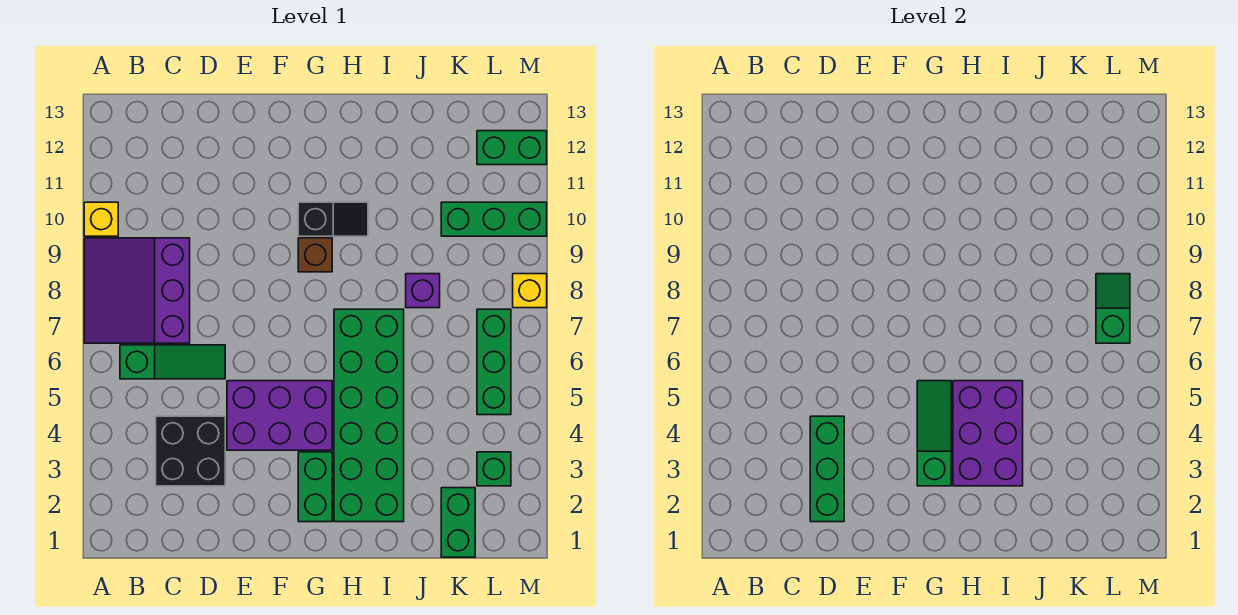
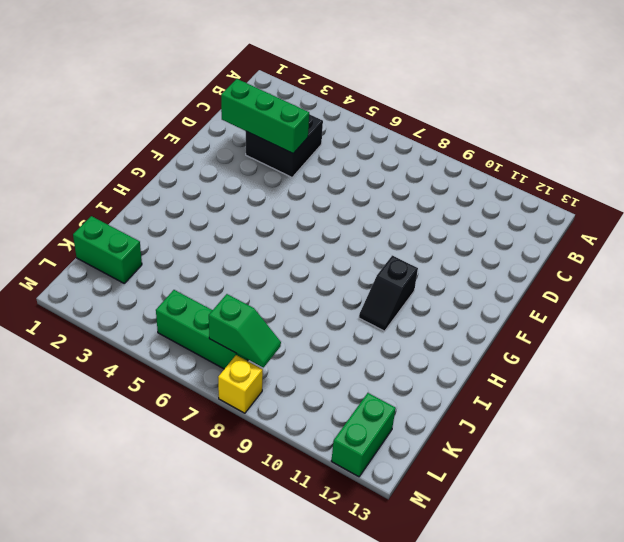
none -> purple slope A7:C9 level 1 top C
none -> yellow brick A10 level 1
none -> green slope B6:D6 level 1 top B

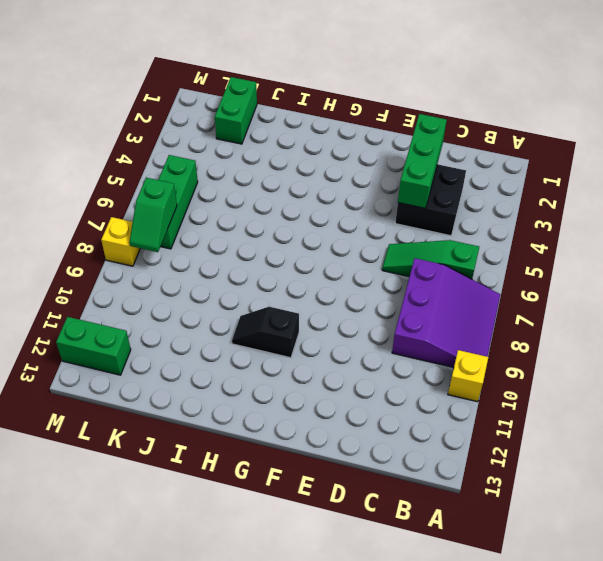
none -> purple brick E4:G5 level 1
none -> green brick G2:G3 level 1
none -> brown brick G9 level 1

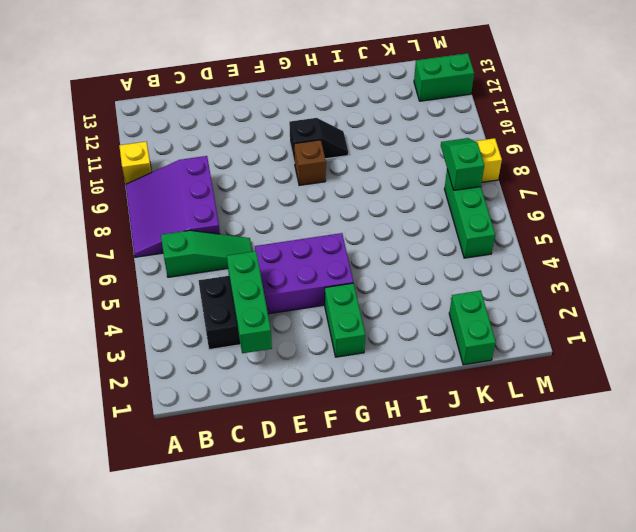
none -> green brick H2:I7 level 1
none -> purple brick J8 level 1
none -> green brick K10:M10 level 1

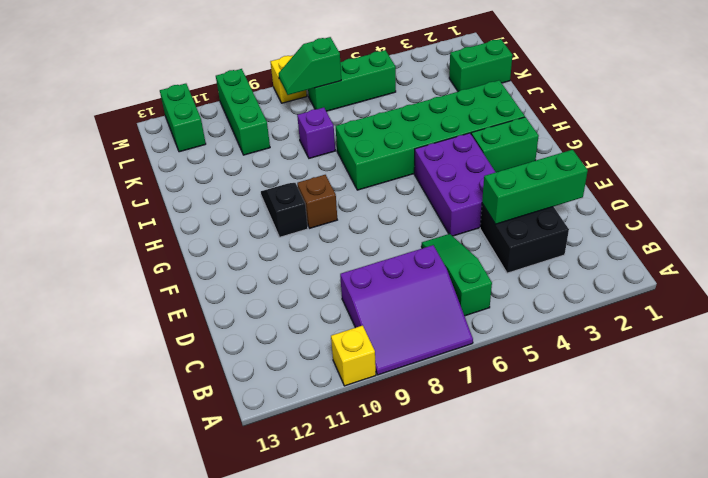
none -> green brick L3 level 1
none -> green slope G3:G5 level 2 top 3
none -> purple brick H3:I5 level 2

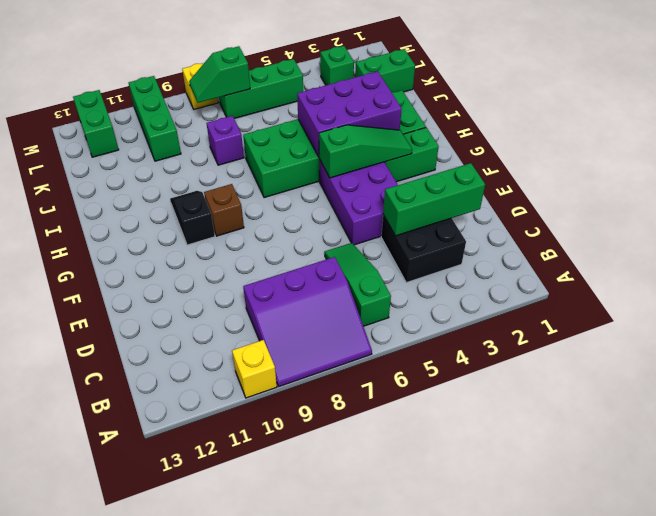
green slope G3:G5 level 2 top 5 -> green slope G3:G5 level 2 top 3

